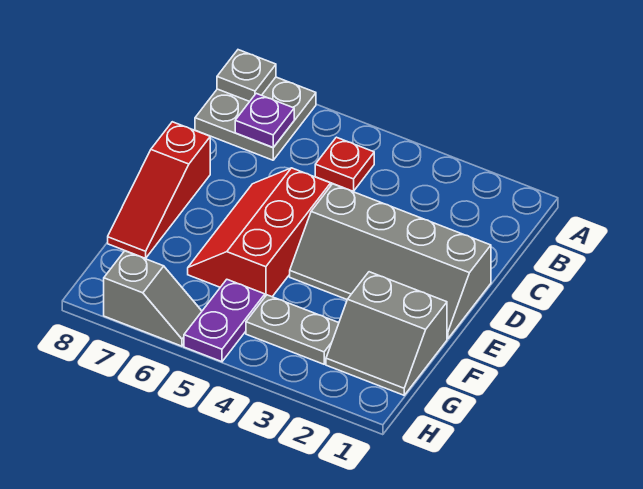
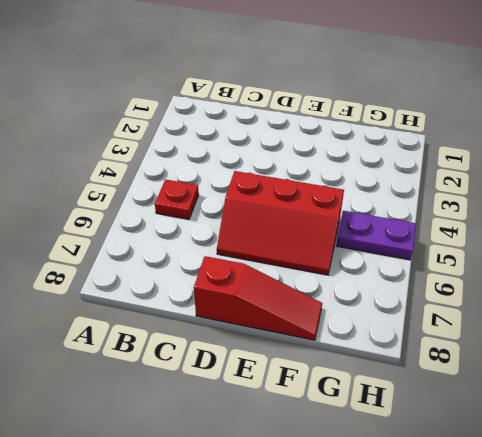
none -> grey plate A7:B8 level 1
none -> grey slope D1:E4 level 1 top D

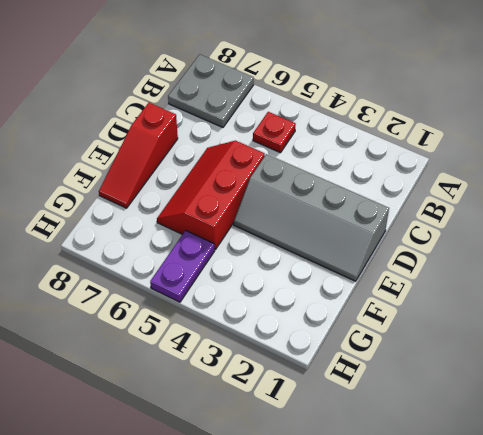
none -> grey slope F1:G2 level 1 top F
none -> grey plate G3:G4 level 1

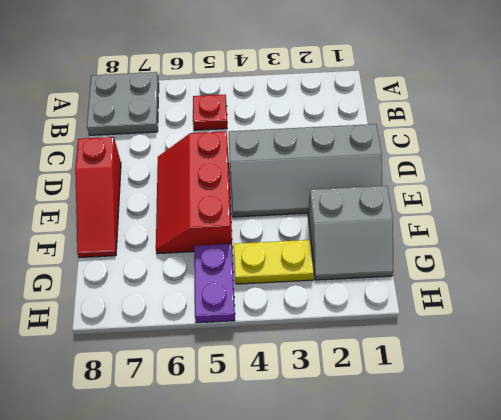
yellow plate G3:G4 level 1 -> grey plate G3:G4 level 1
none -> grey slope H6:H7 level 1 top 7
none -> grey plate A8 level 2

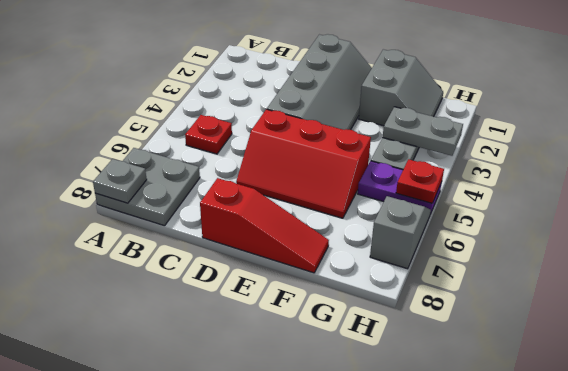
grey plate G3:H3 level 2 -> none
red plate H5 level 2 -> none
none -> purple plate B7 level 2

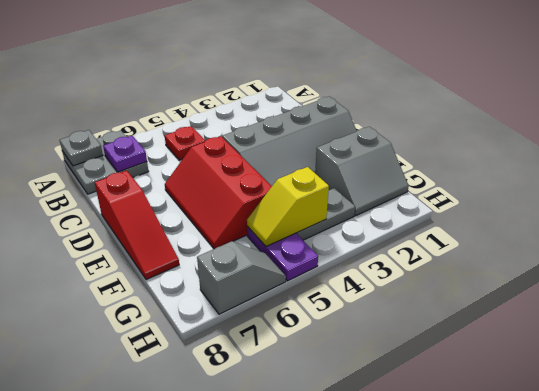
yellow slope G4:G5 level 2 top 4 -> none

